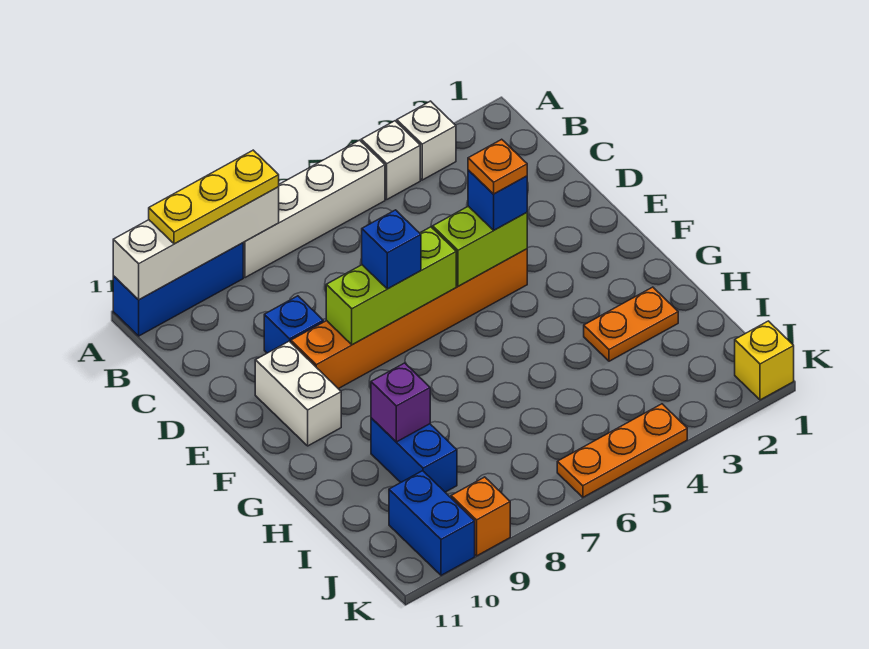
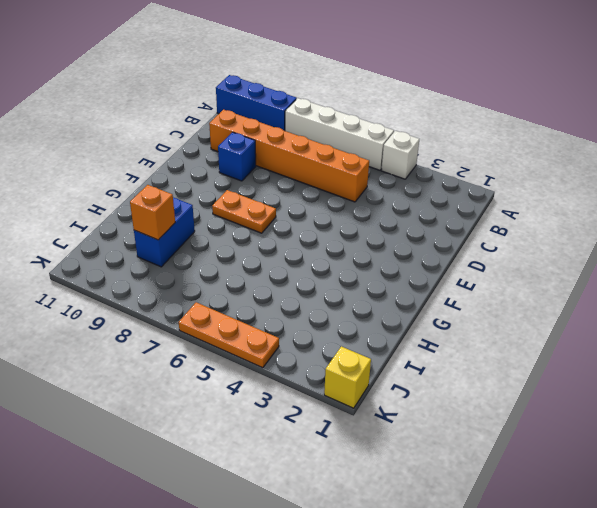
orange brick C5:C10 level 1 -> orange brick E4:E9 level 1
orange plate F7:F8 level 1 -> orange plate H2:H3 level 1
orange brick I9 level 2 -> orange brick K9 level 1
none -> white brick A3 level 1
none -> white brick E10:F10 level 1
none -> blue brick J10:K10 level 1

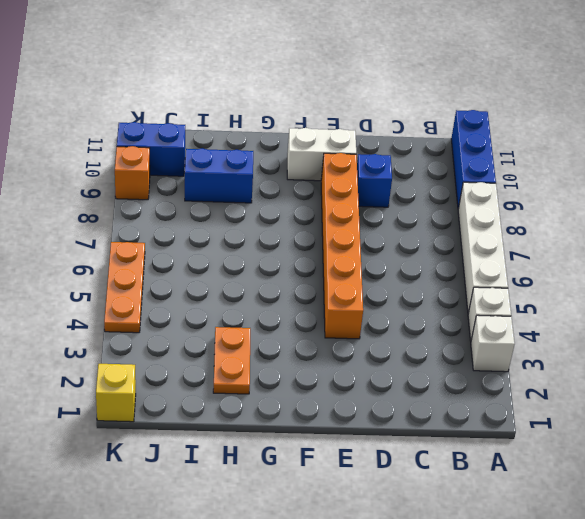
none -> white brick A8:A11 level 2
none -> lime brick E4:E5 level 2
none -> lime brick E6:E8 level 2

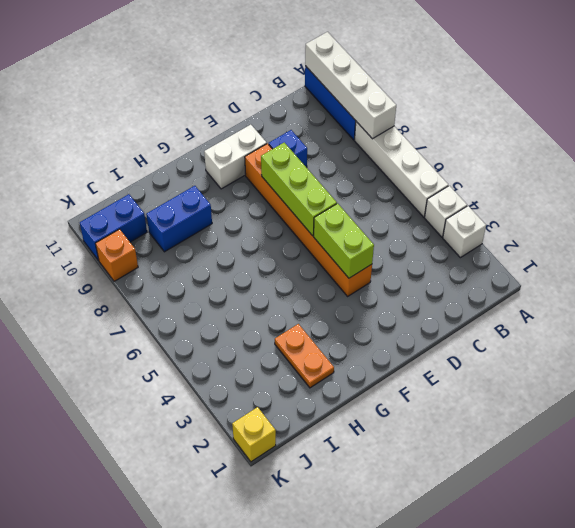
none -> orange plate K4:K6 level 1
none -> purple brick H9 level 2
none -> yellow plate A8:A10 level 3

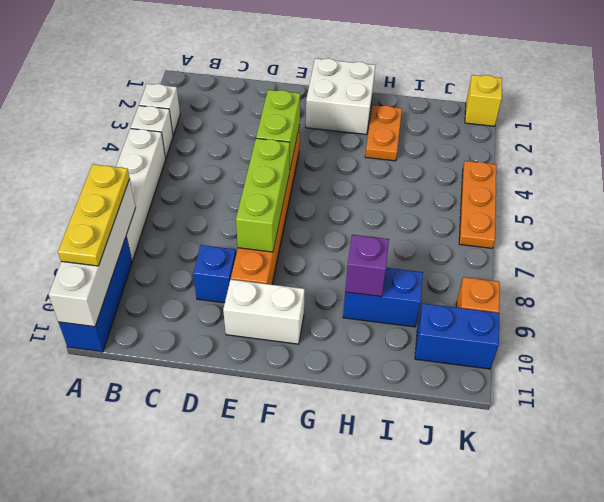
white brick F1:G2 level 1 -> none
none -> blue brick E4 level 3
none -> blue brick E7 level 3
none -> orange plate E4 level 4

